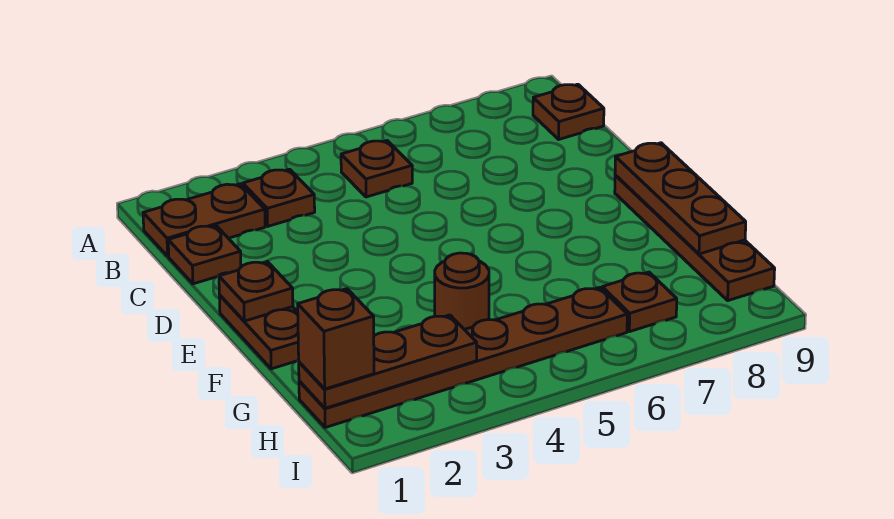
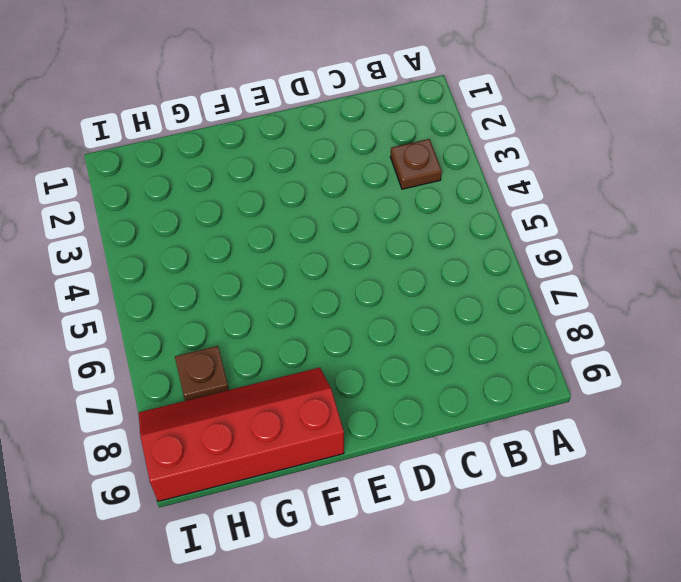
red slope F8:I9 level 1 top 9 -> brown plate E9:H9 level 1
none -> brown plate B1:B2 level 1
none -> brown plate B5 level 1
none -> brown plate B9 level 1

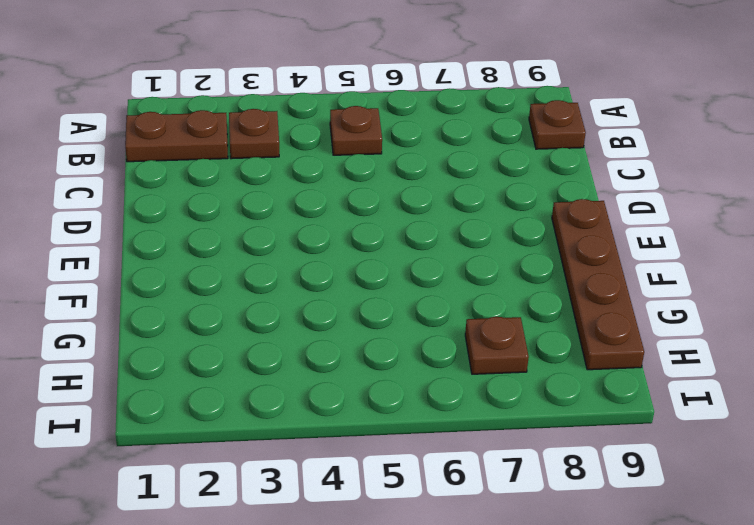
none -> brown plate C1 level 1
none -> brown plate E1:F1 level 1
none -> brown round brick G4 level 1

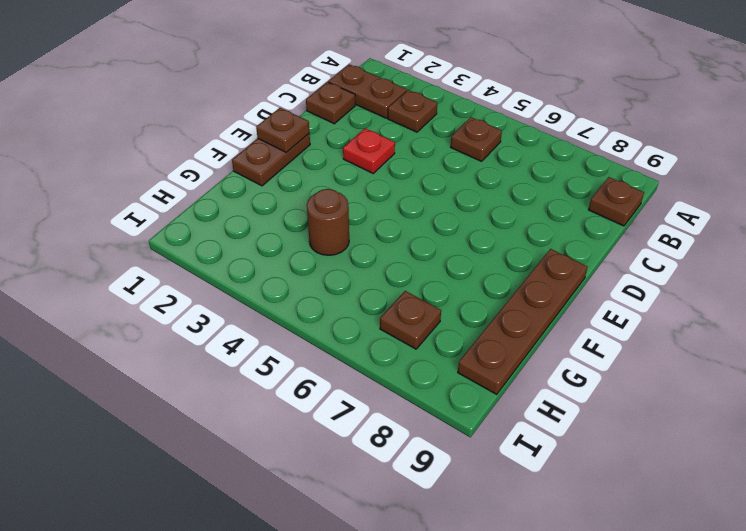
red plate D3 level 1 -> none
none -> brown plate H1:H6 level 1
none -> brown plate E9:G9 level 2
none -> brown plate H1:H3 level 2

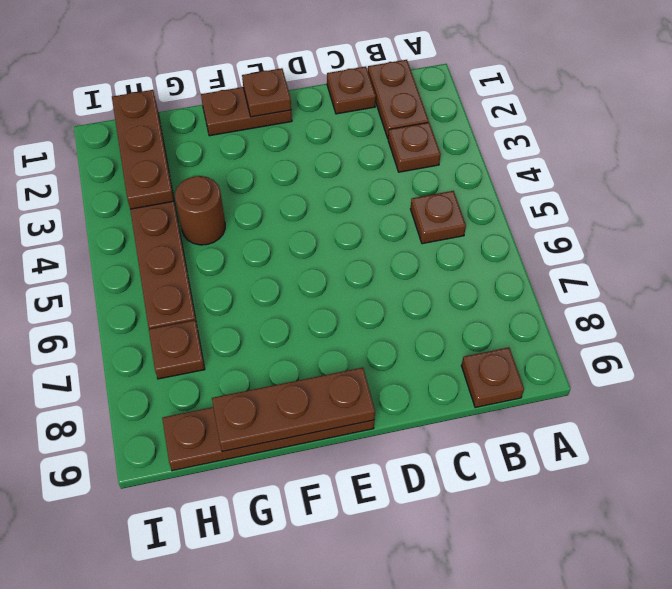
none -> brown brick H1 level 3

